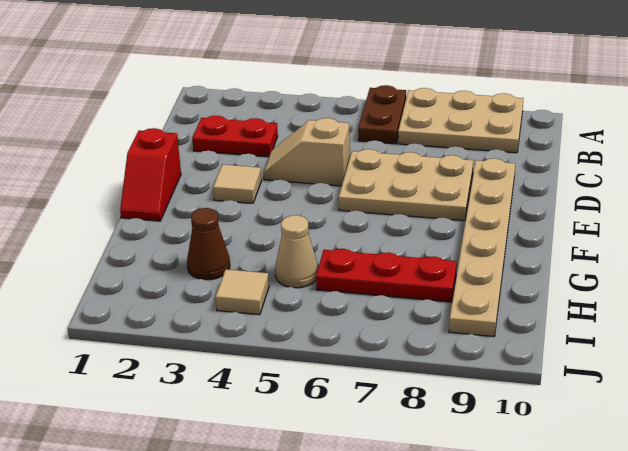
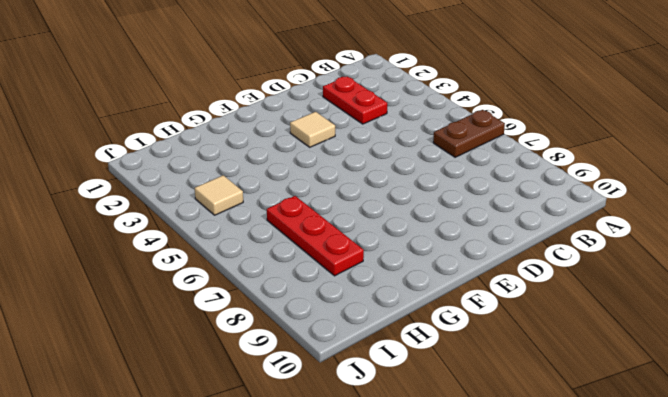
none -> tan plate A7:B9 level 1
none -> tan slope D4:D5 level 1 top 5
none -> tan plate D6:E8 level 1

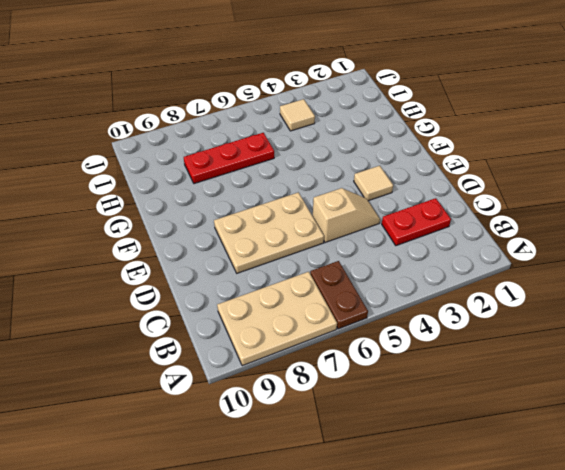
none -> tan plate D9:I9 level 1
none -> red slope E1:F1 level 1 top E
none -> brown cone H3 level 1

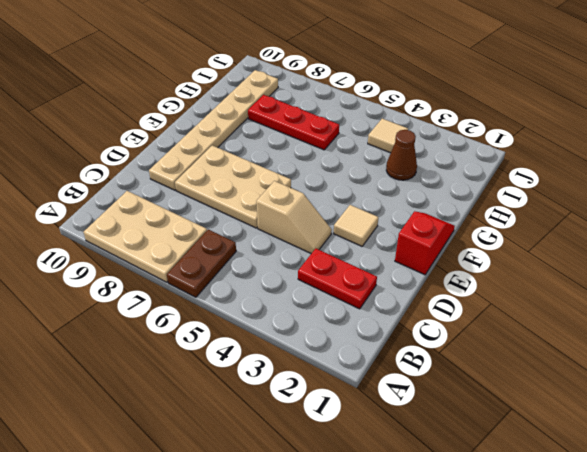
none -> tan cone H5 level 1

